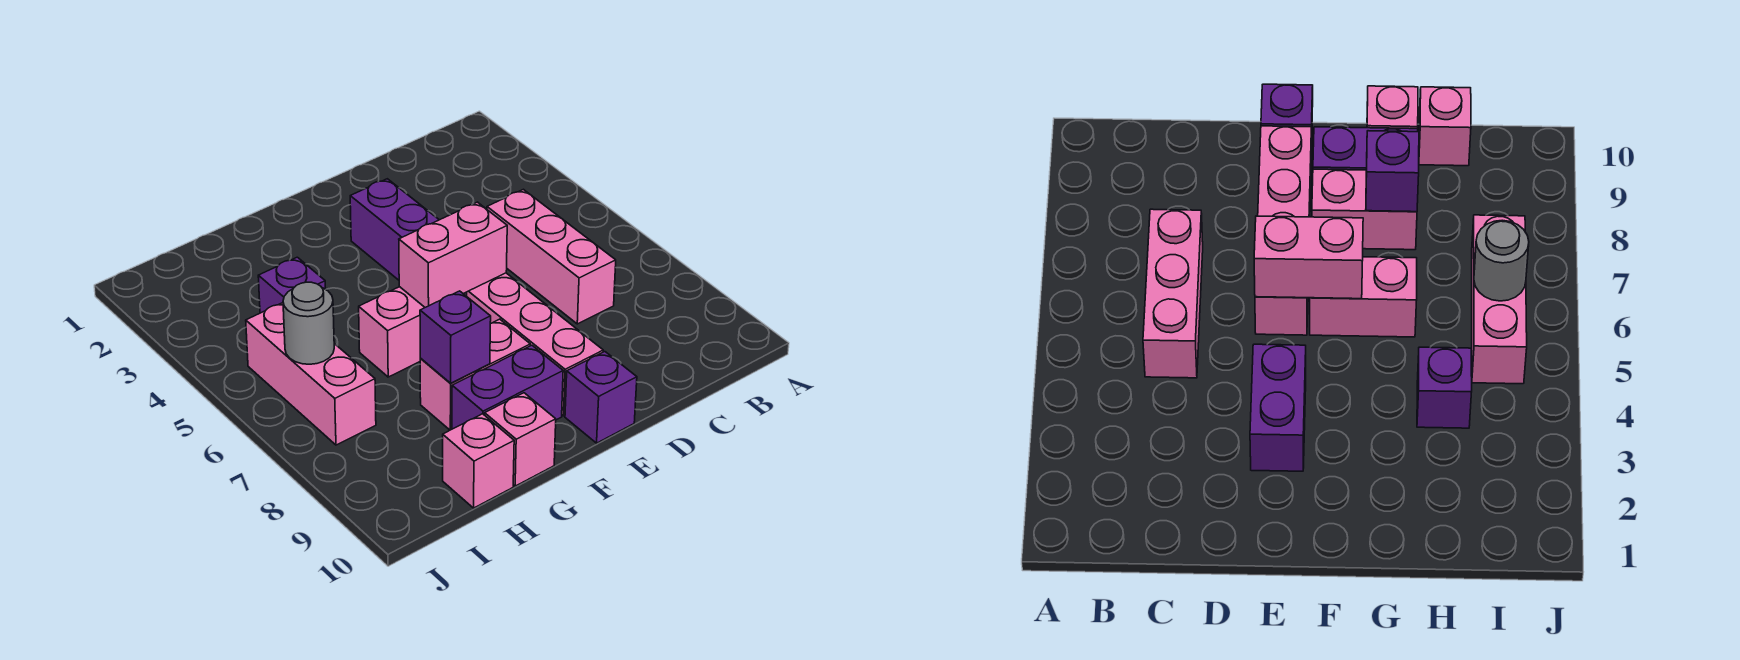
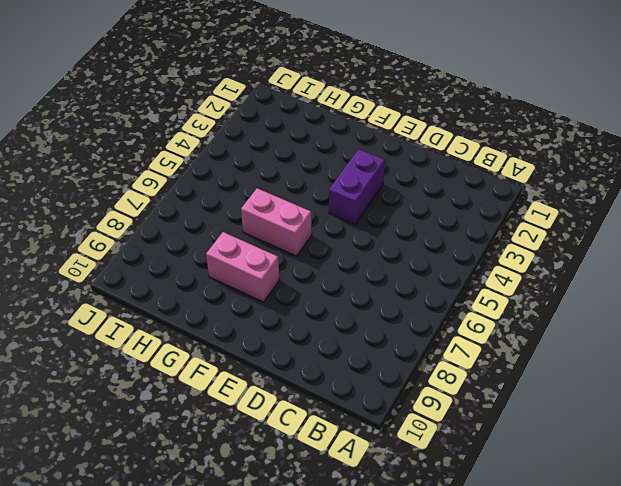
none -> pink brick C5:C7 level 1
none -> pink brick E6:E9 level 1
none -> purple brick E10 level 1

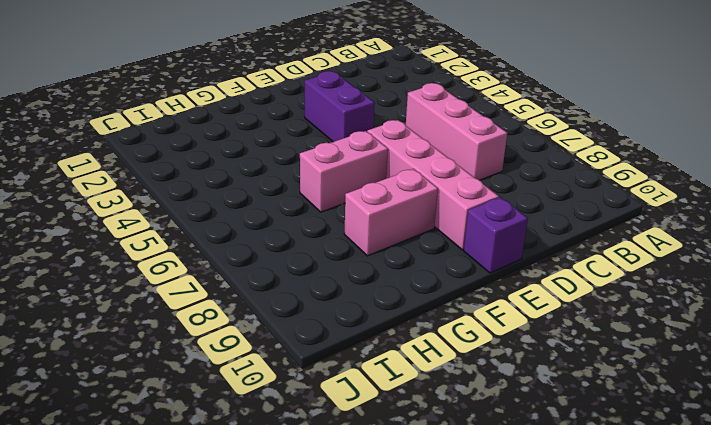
none -> purple brick F9:G9 level 1
none -> pink brick G10 level 1
none -> purple brick H4 level 1

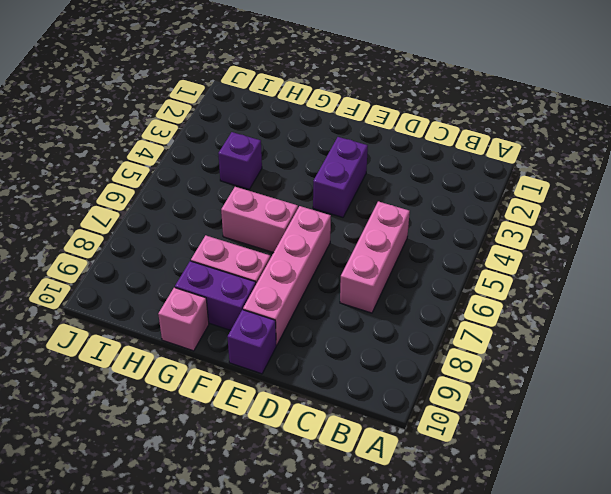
none -> pink brick H10 level 1
none -> pink brick I5:I7 level 1
none -> pink brick E6:F6 level 2

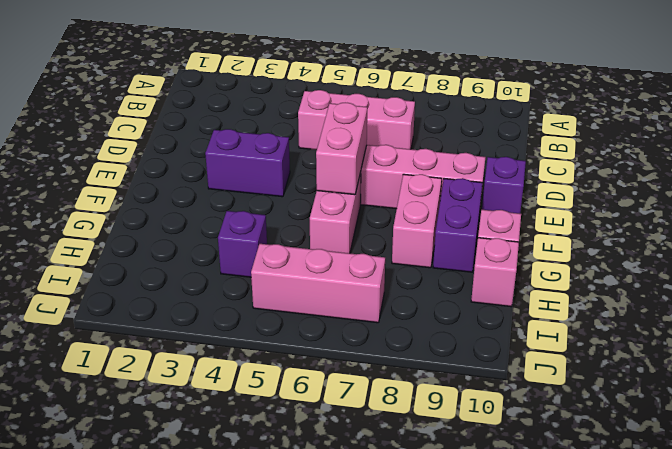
none -> purple brick G8 level 2
none -> grey round brick I6 level 2

